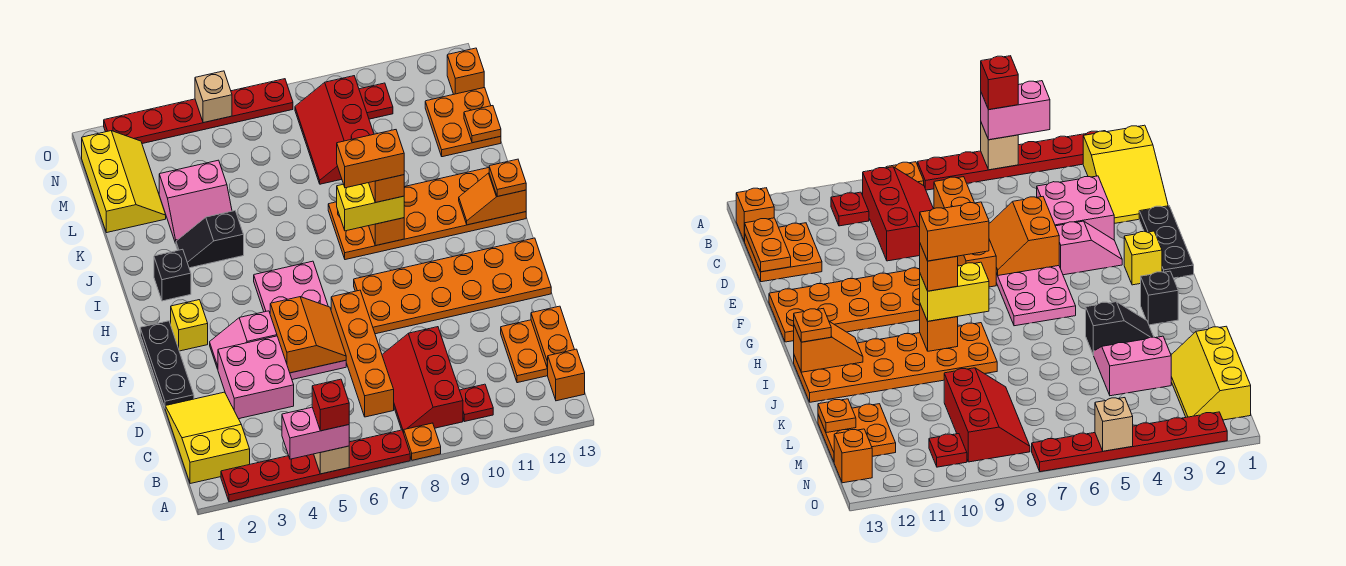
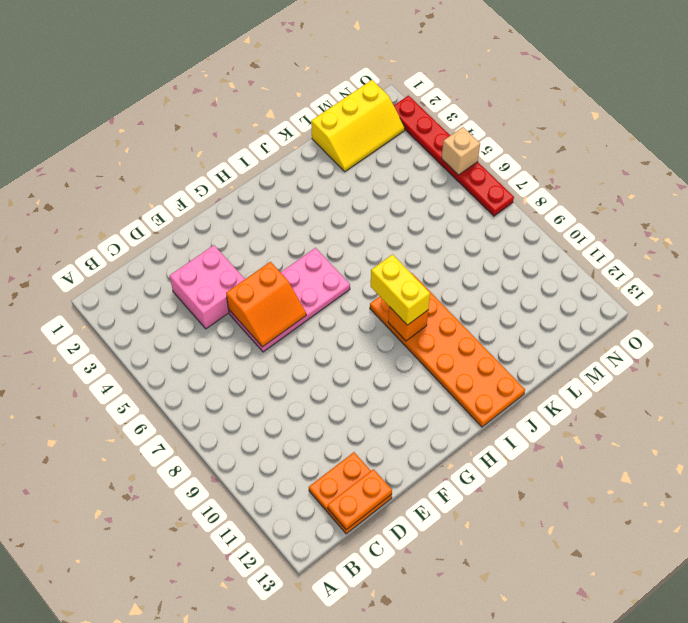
none -> red plate A2:A7 level 1
none -> orange plate A8 level 1
none -> yellow slope B1:D2 level 1 top B
none -> red slope B8:D9 level 1 top 9

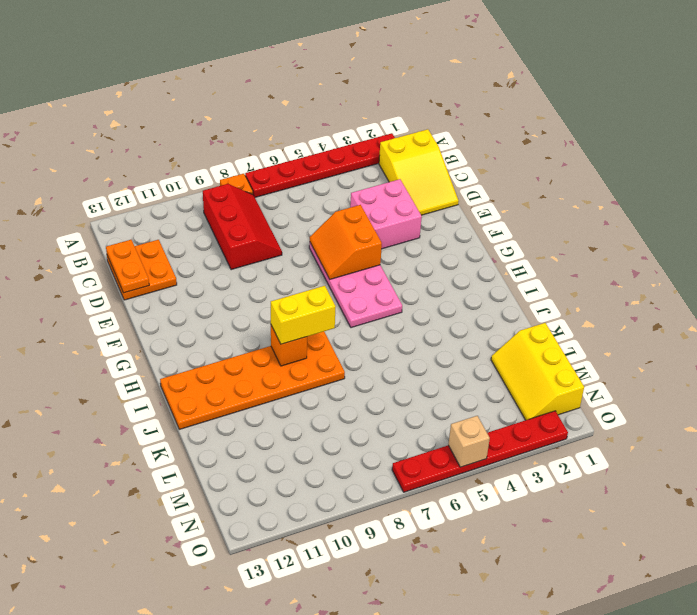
none -> red plate B10 level 1
none -> orange brick B13 level 1
none -> orange brick C7:F7 level 1
none -> black plate E1:G1 level 1

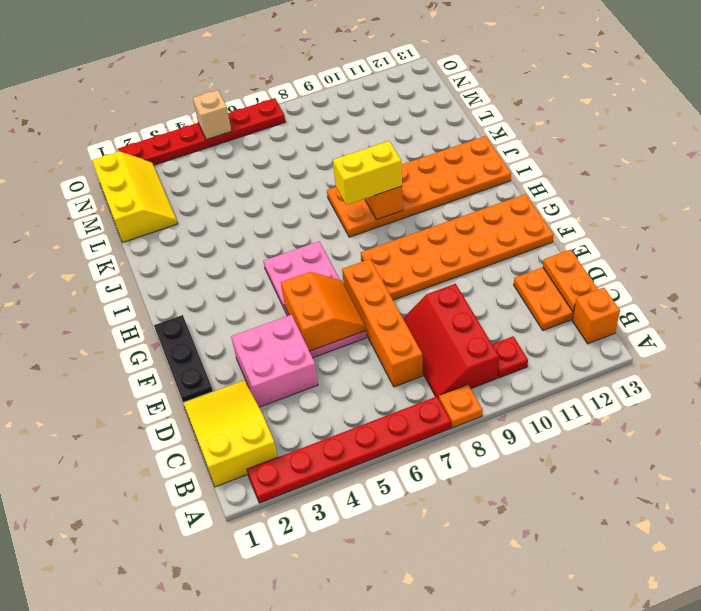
none -> pink slope F3:F4 level 1 top 4
none -> yellow brick G2 level 1
none -> black brick I2 level 1
none -> black slope J3:J4 level 1 top 4

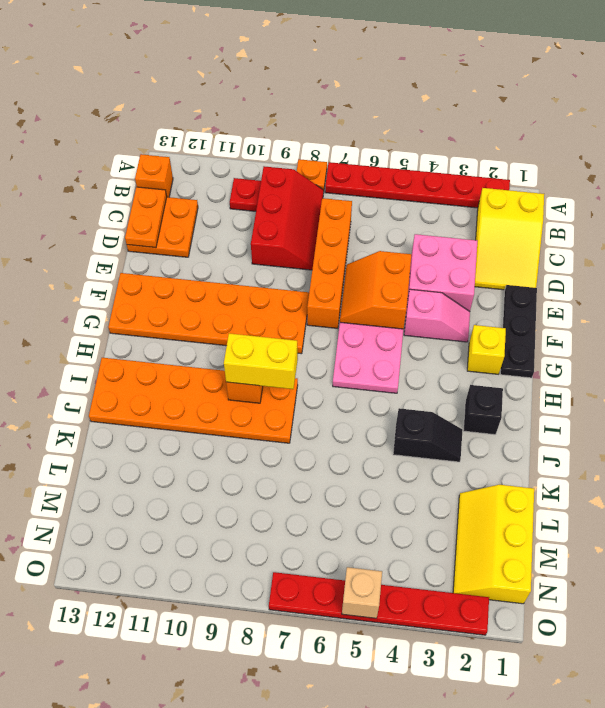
none -> pink slope K3:L4 level 1 top L
none -> red slope L8:N9 level 1 top 9
none -> orange plate L12:M13 level 1
none -> red plate N10 level 1

